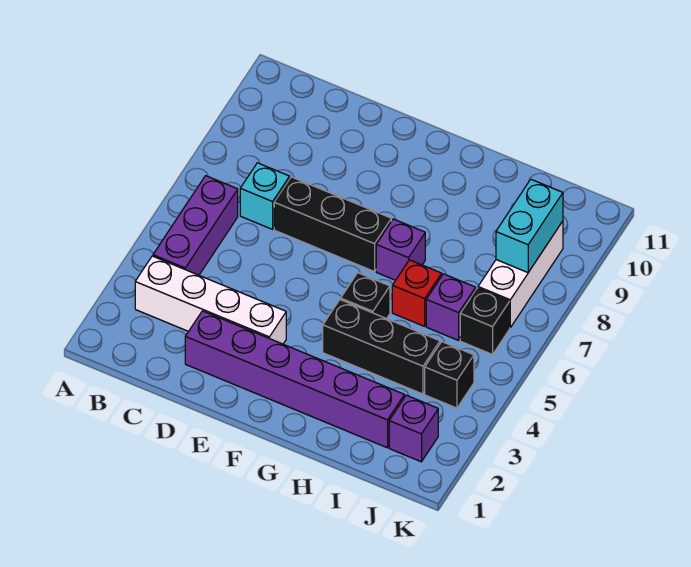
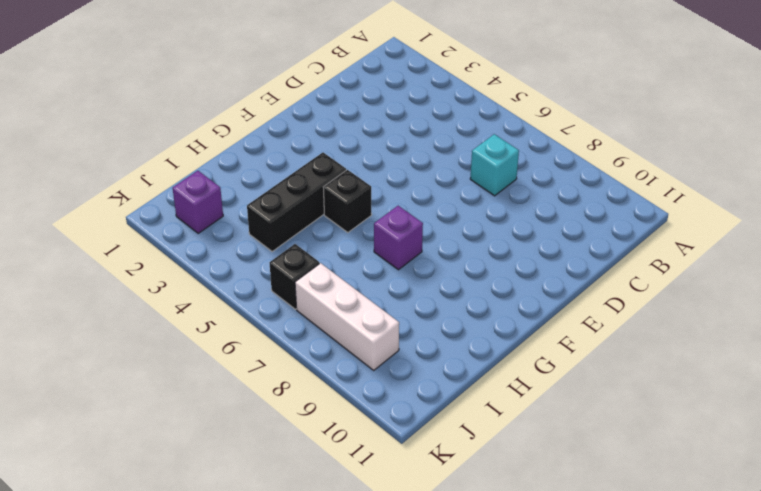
none -> white brick B3:E3 level 1
none -> purple brick B4:B6 level 1
none -> purple brick D2:I2 level 1

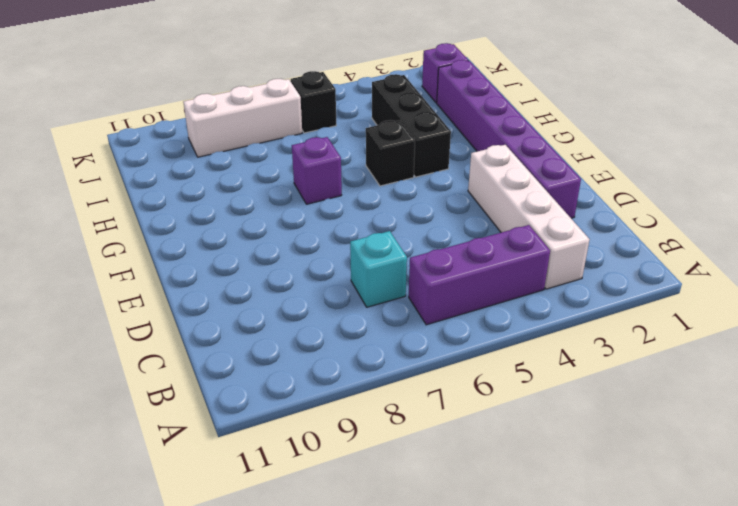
none -> black brick D7:F7 level 1
none -> red brick H6 level 1
none -> purple brick I6 level 1

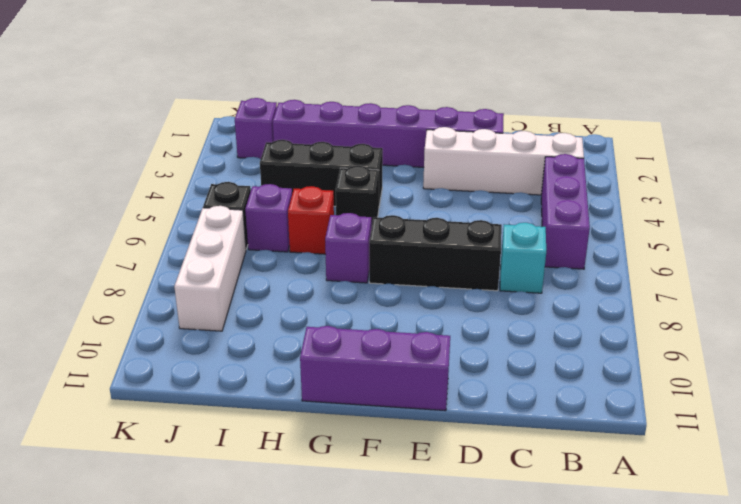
purple brick E11:G11 level 1 -> none
none -> black brick J4 level 1
none -> cyan brick J8:J9 level 2

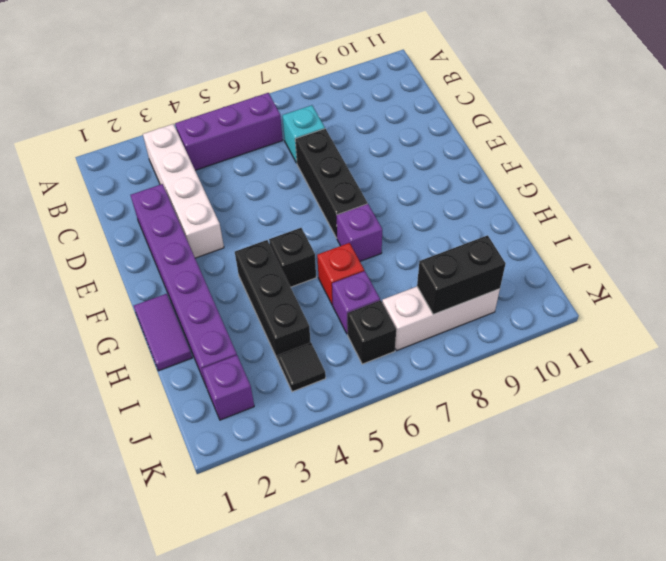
purple tile G1:H1 level 1 -> none
black tile J4 level 1 -> black brick J4 level 1
black brick J8:J9 level 2 -> cyan brick J8:J9 level 2

